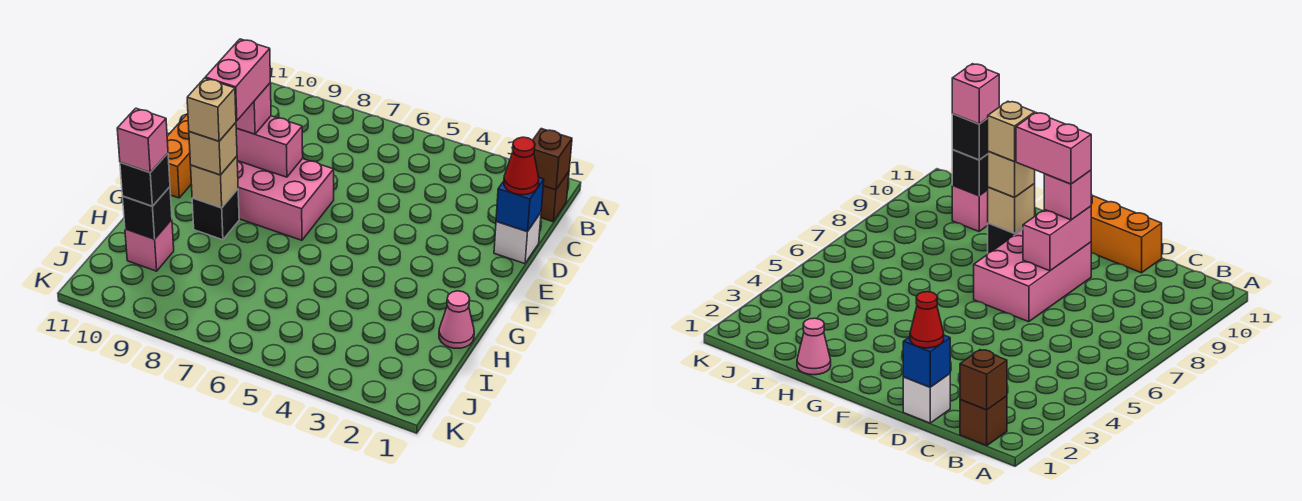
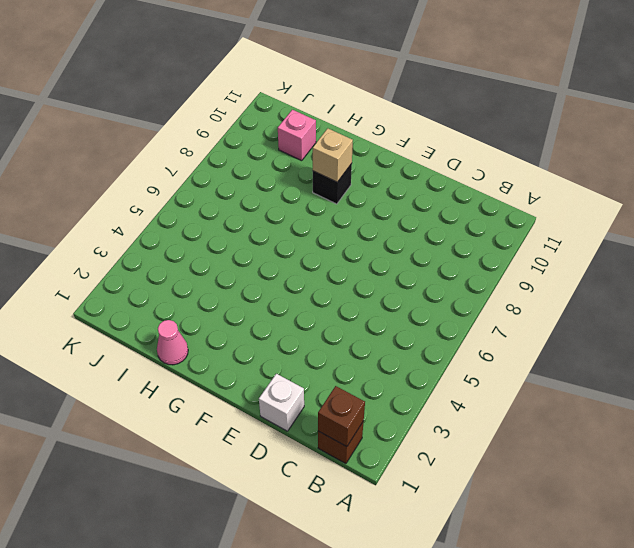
none -> orange brick D11:F11 level 1
none -> pink brick E7:F9 level 1
none -> blue brick D1 level 2

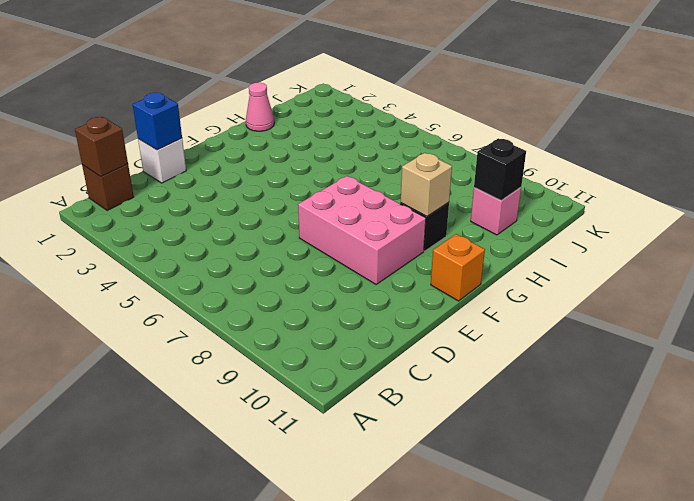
orange brick F11 level 1 -> orange brick D11:F11 level 1
none -> pink brick E8:E9 level 2
none -> red cone D1 level 3
none -> pink brick E9 level 3

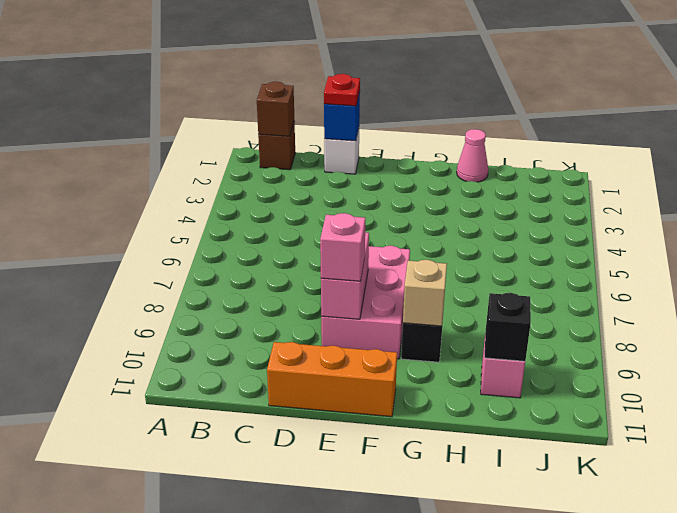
red plate D1 level 3 -> red cone D1 level 3
none -> tan brick G9 level 3
none -> black brick I10 level 3
none -> pink brick E9:F9 level 4

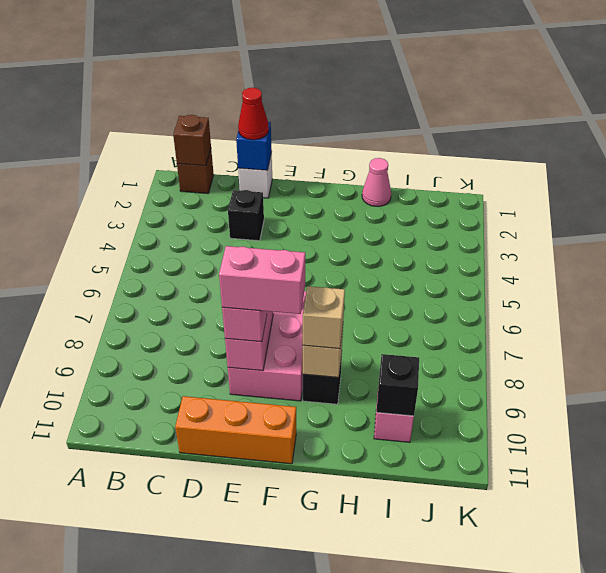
black brick D3 level 1 -> black brick I10 level 3
none -> tan brick G9 level 4
none -> pink brick I10 level 4

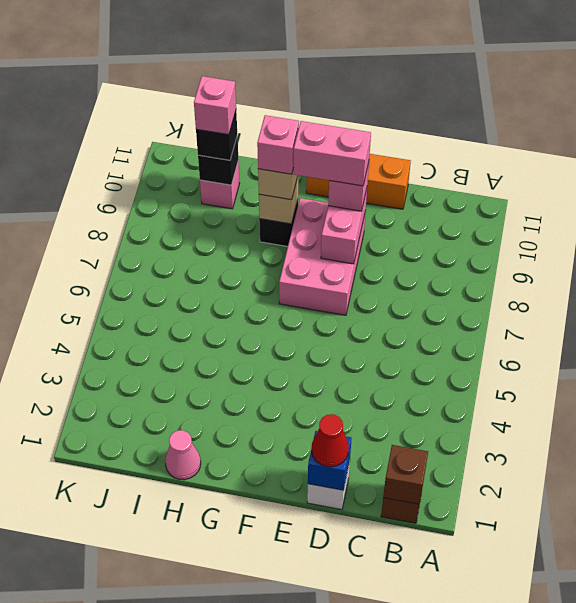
pink brick G9 level 4 -> tan brick G9 level 4

